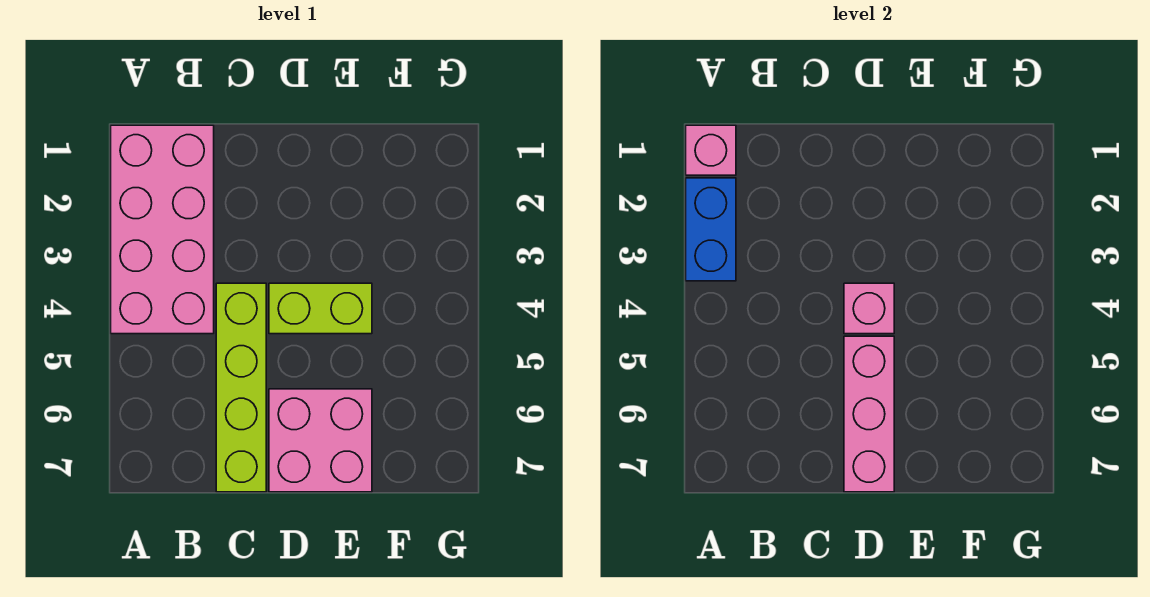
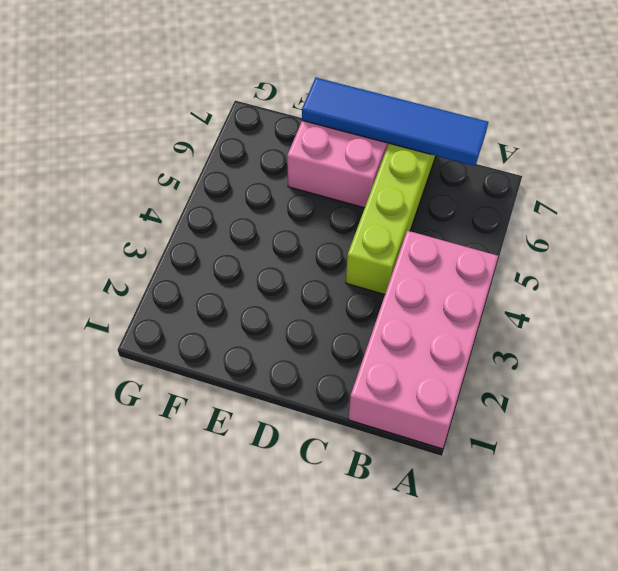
blue tile B7:E7 level 2 -> pink brick D5:D7 level 2
none -> lime brick D4:E4 level 1
none -> pink brick A1 level 2

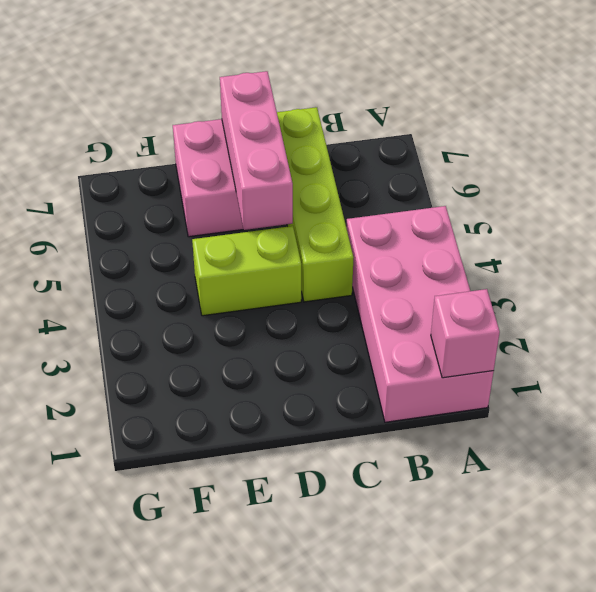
none -> blue brick A2:A3 level 2
none -> pink brick D4 level 2

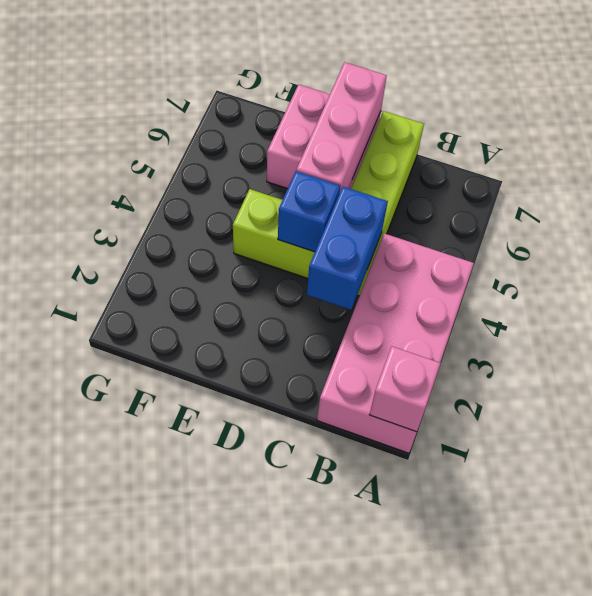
blue brick C3:C4 level 2 -> blue brick A2:A3 level 2
blue brick D4 level 2 -> pink brick D4 level 2

